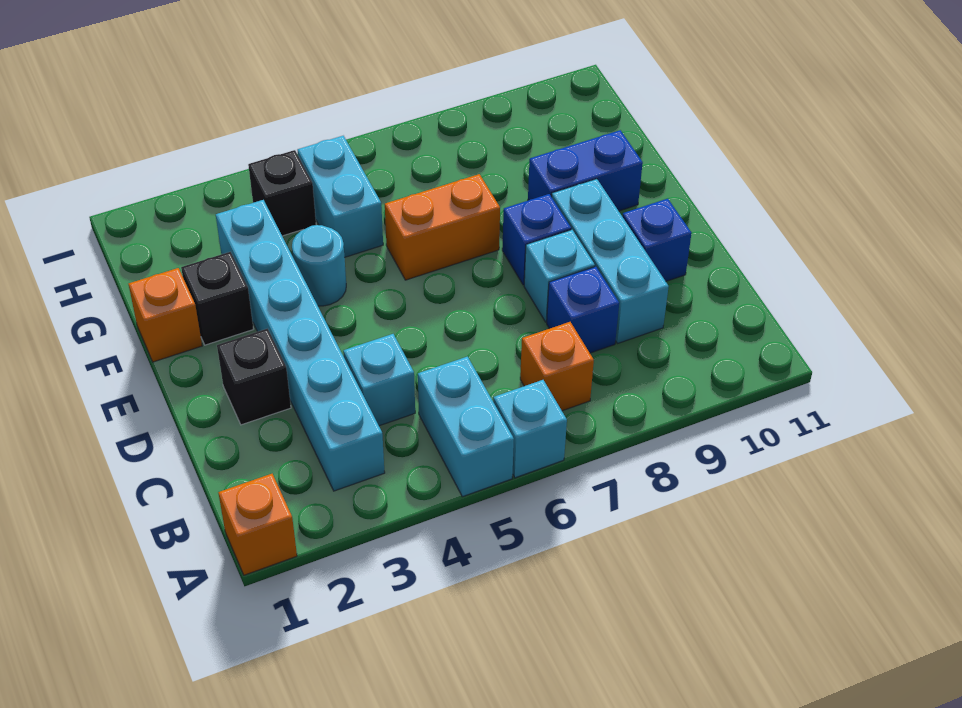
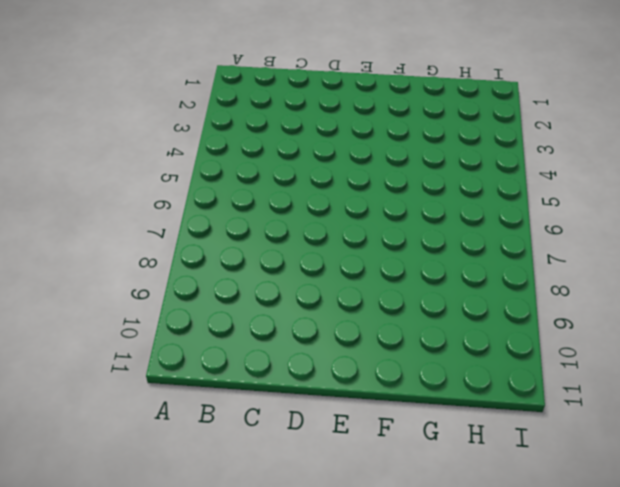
none -> orange brick A1 level 1
none -> cyan brick A5:B5 level 1
none -> cyan brick A6 level 1

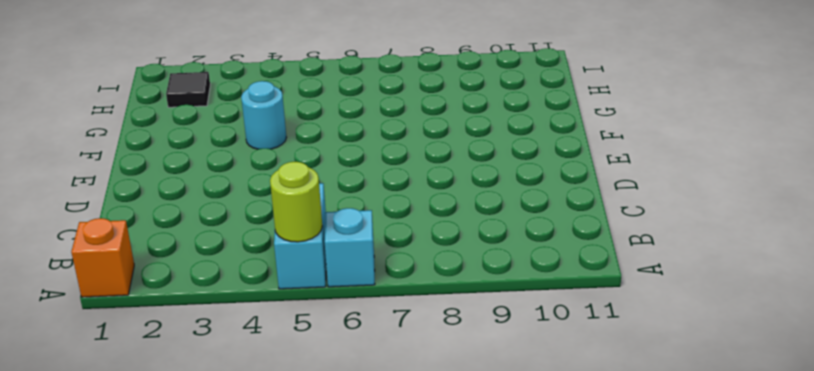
lime round brick A5 level 2 -> none
black tile H2 level 1 -> none
none -> cyan brick B3:G3 level 1
none -> orange brick B7 level 1
none -> cyan brick C4 level 1

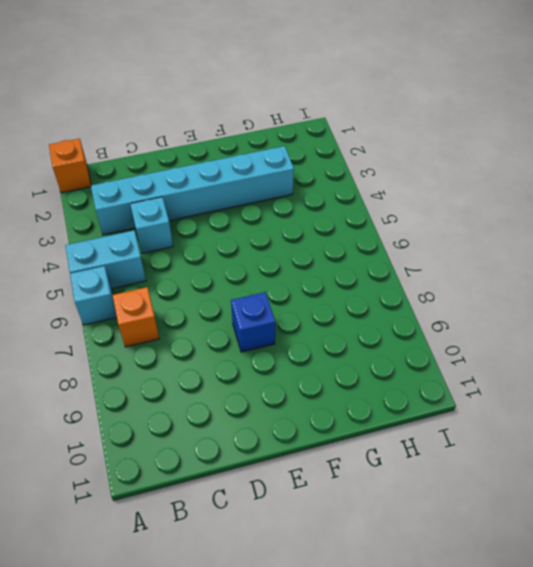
none -> blue brick C8 level 1
none -> cyan brick C9:E9 level 1
none -> black brick D2 level 1

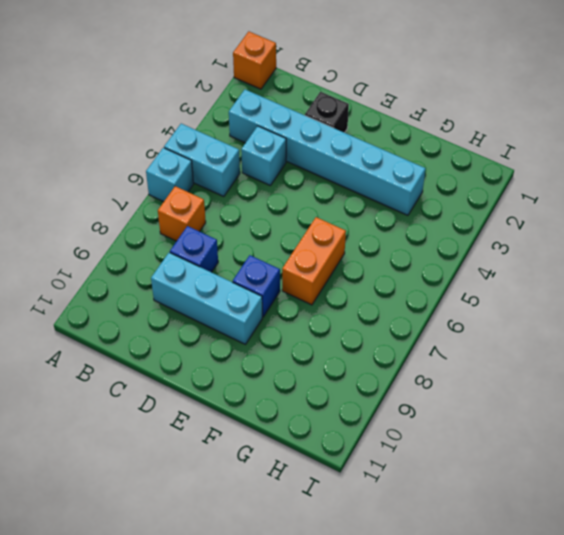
none -> cyan brick D8 level 1
none -> blue brick D10 level 1
none -> orange brick F1 level 1

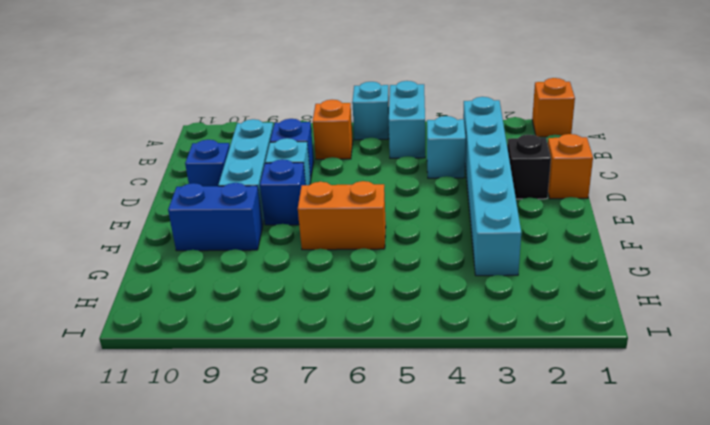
orange brick D1 level 1 -> orange brick F1 level 1
none -> black brick F2 level 1
none -> cyan round brick F4 level 1
none -> cyan brick G5:H5 level 1

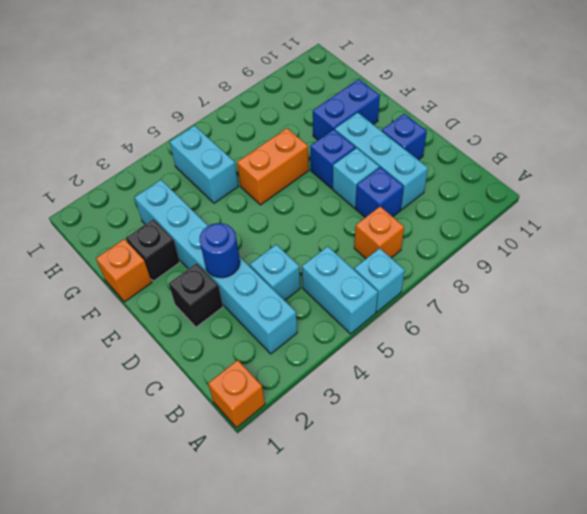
blue round brick D3 level 2 -> none
none -> cyan round brick F4 level 1
none -> black brick H4 level 1

